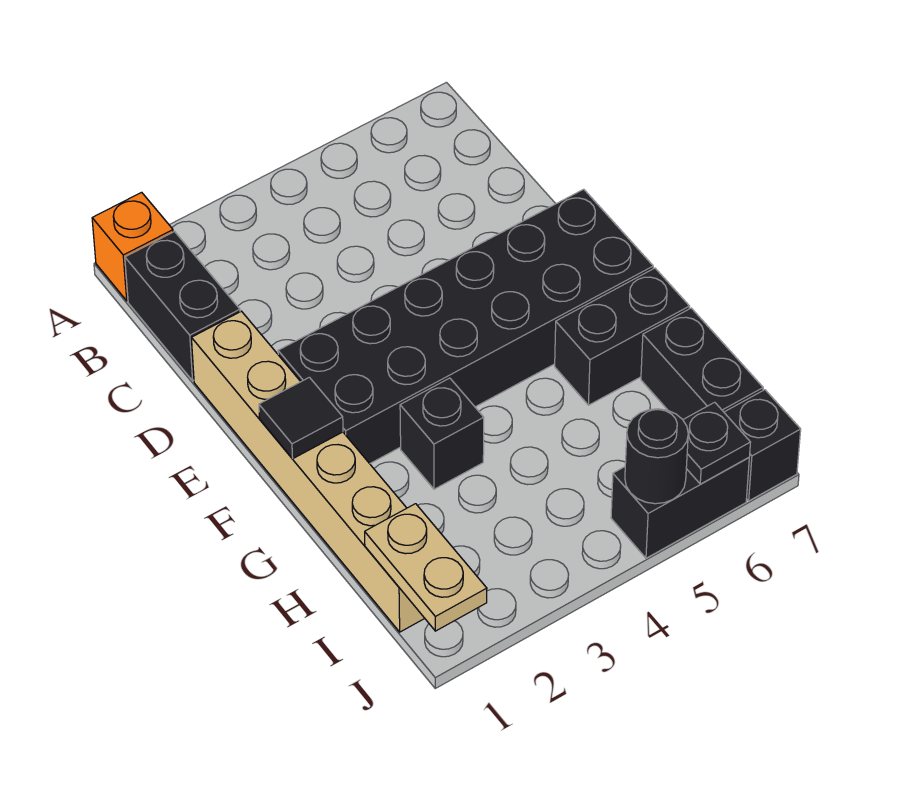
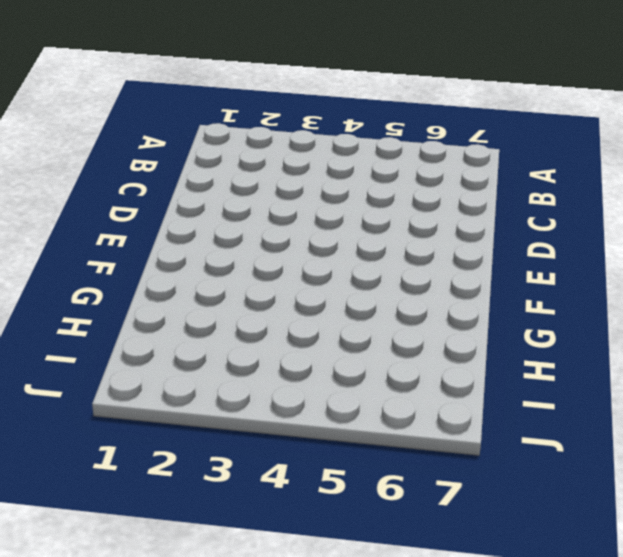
none -> orange brick A1 level 1
none -> black brick B1:C1 level 1
none -> tan brick D1:I1 level 1

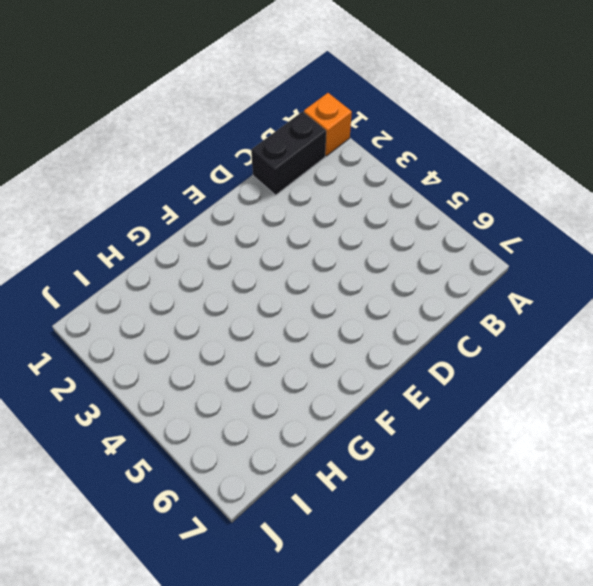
none -> tan brick D1:I1 level 1
none -> black brick E2:F7 level 1
none -> black brick G3 level 1

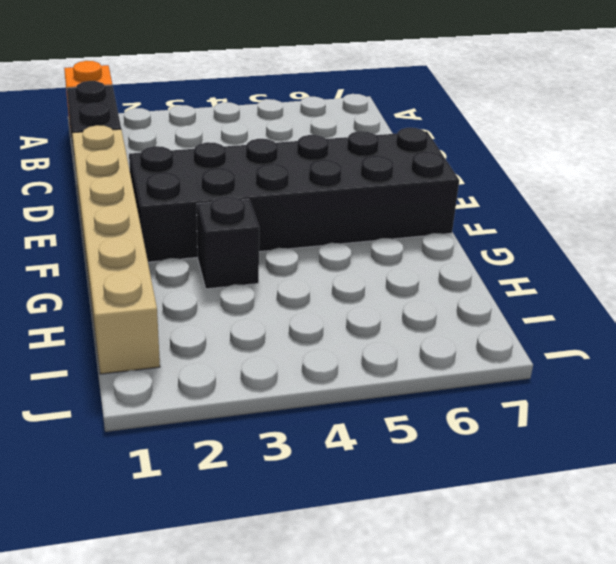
none -> black brick G6:G7 level 1
none -> black brick H7:I7 level 1
none -> black brick J5:J6 level 1

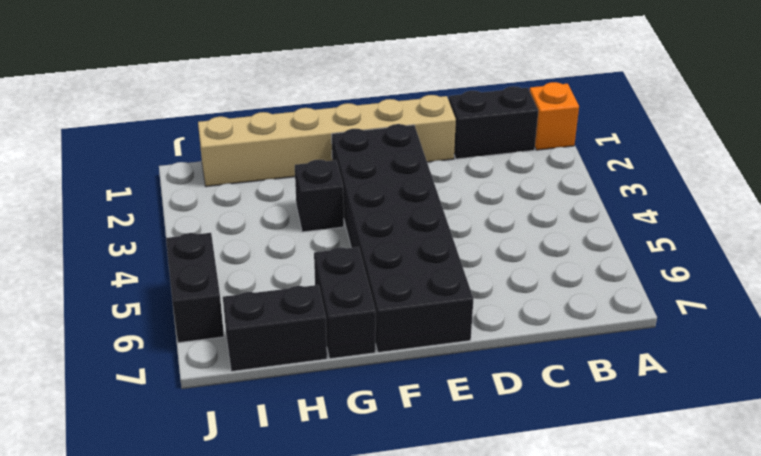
none -> black brick J7 level 1
none -> black tile F1 level 2
none -> tan plate I1:J1 level 2

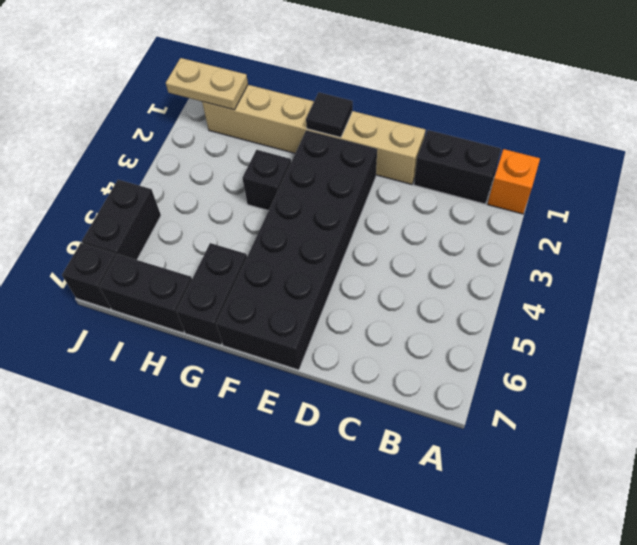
none -> black round brick J5 level 2
none -> black plate J6 level 2

